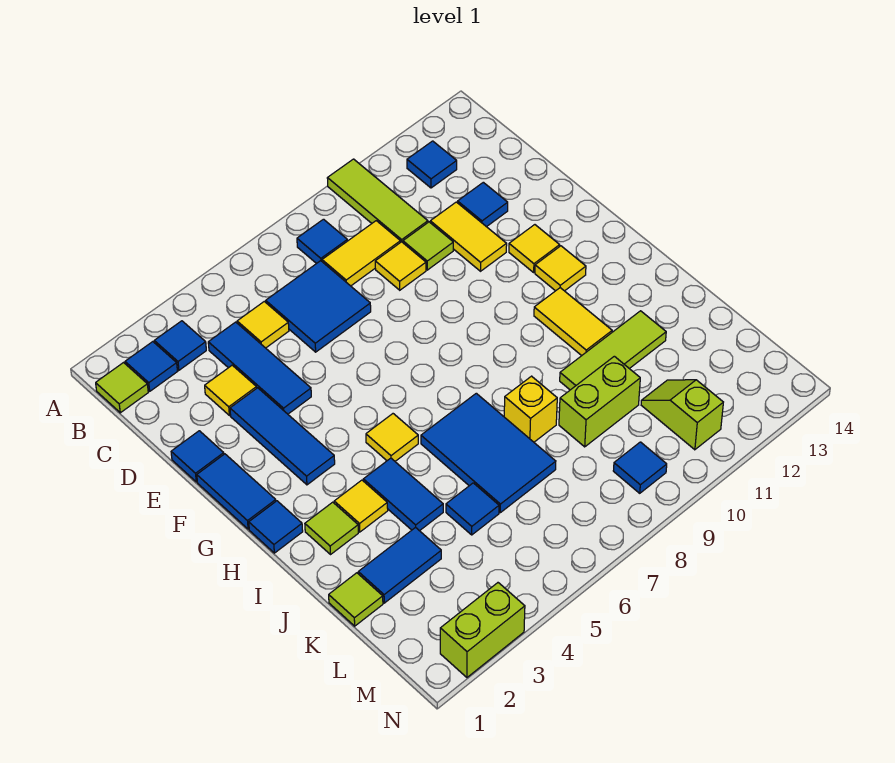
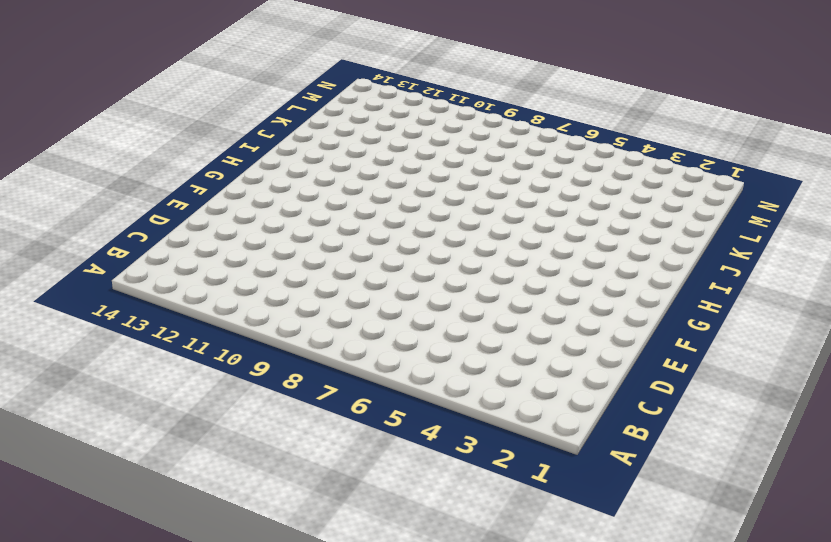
none -> lime tile A10:C10 level 1
none -> lime tile B1 level 1
none -> blue tile B2 level 1
none -> blue tile B3 level 1

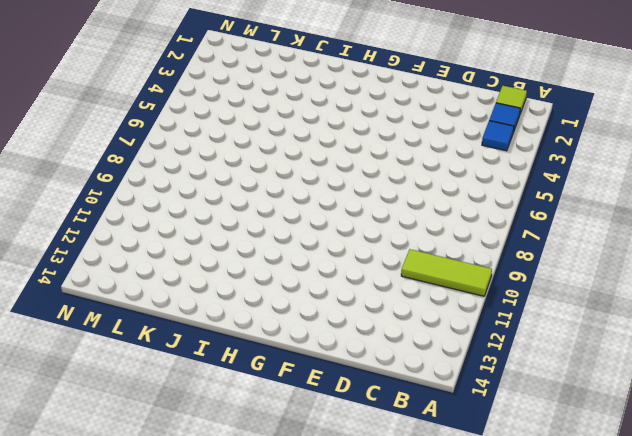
none -> blue tile B8 level 1
none -> blue tile B12 level 1
none -> blue tile C4:E4 level 1
none -> yellow tile C5 level 1

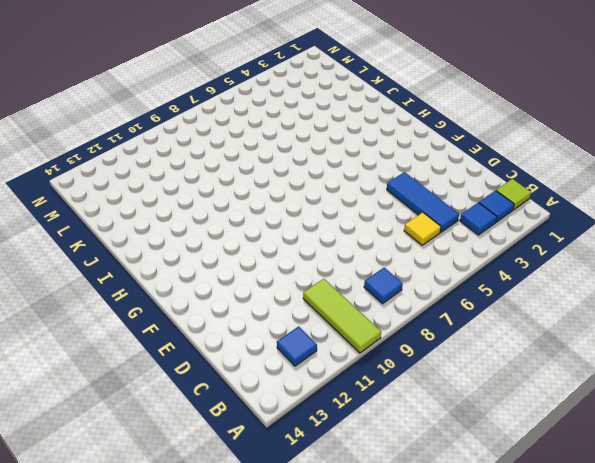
none -> blue tile C6:D7 level 1
none -> yellow tile C8:C9 level 1
none -> yellow tile D3 level 1
none -> yellow tile D9 level 1

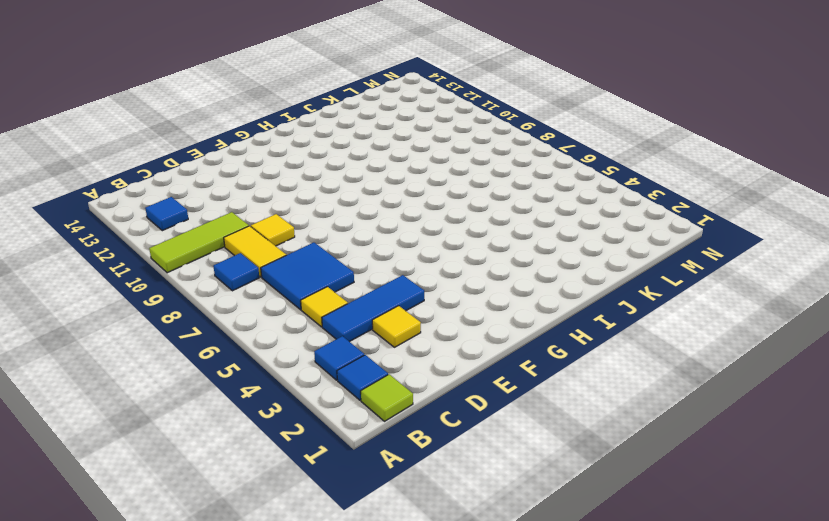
none -> lime tile D10 level 1
none -> yellow tile D11:E11 level 1
none -> blue tile D12 level 1
none -> blue tile E1 level 1

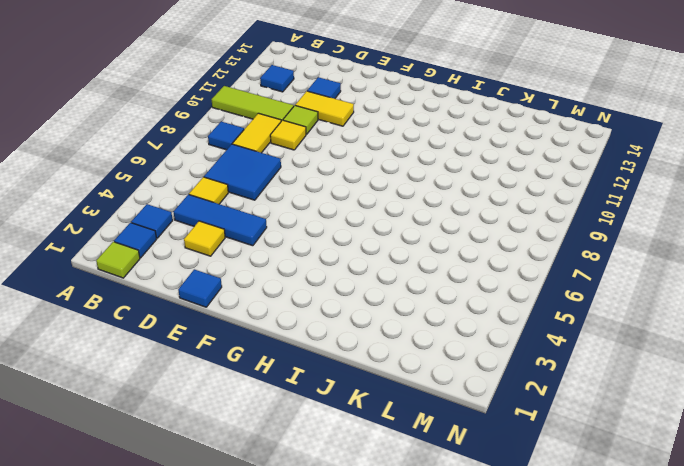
none -> blue tile E3:G3 level 1
none -> blue tile F1:G1 level 1
none -> yellow tile F12 level 1
none -> yellow tile G12 level 1

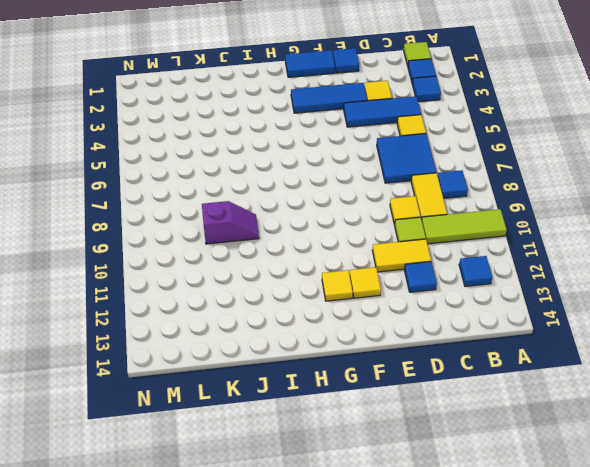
purple slope J9:K9 level 1 top K -> lime brick K9:K10 level 1
none -> blue tile H1 level 1
none -> yellow tile H5 level 1
none -> yellow tile H11:I11 level 1
none -> lime tile I2 level 1

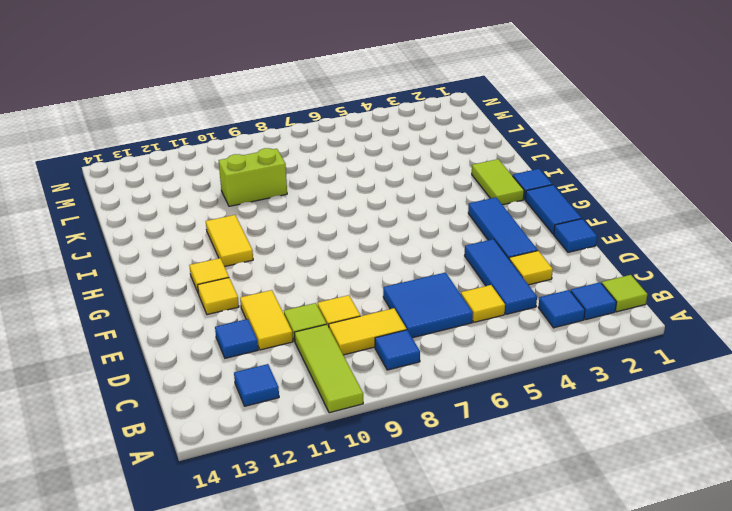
lime tile H2:I2 level 1 -> lime tile I2 level 1
none -> yellow tile H5 level 1
none -> yellow tile I3 level 1
none -> blue tile I4:J4 level 1
none -> blue tile I6:K7 level 1

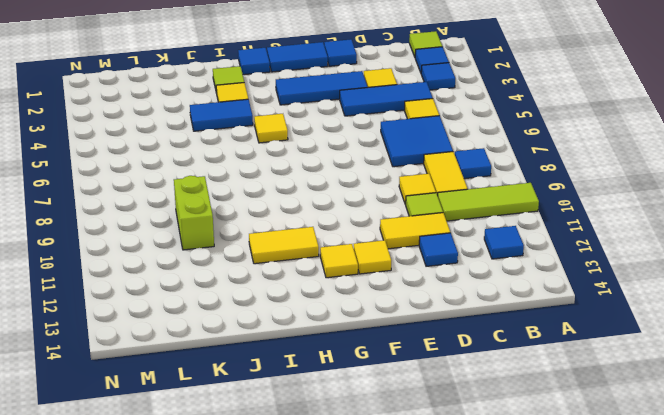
none -> blue tile I6:K7 level 1
none -> yellow brick J8 level 1
none -> lime tile J10:J12 level 1
none -> lime tile K1 level 1

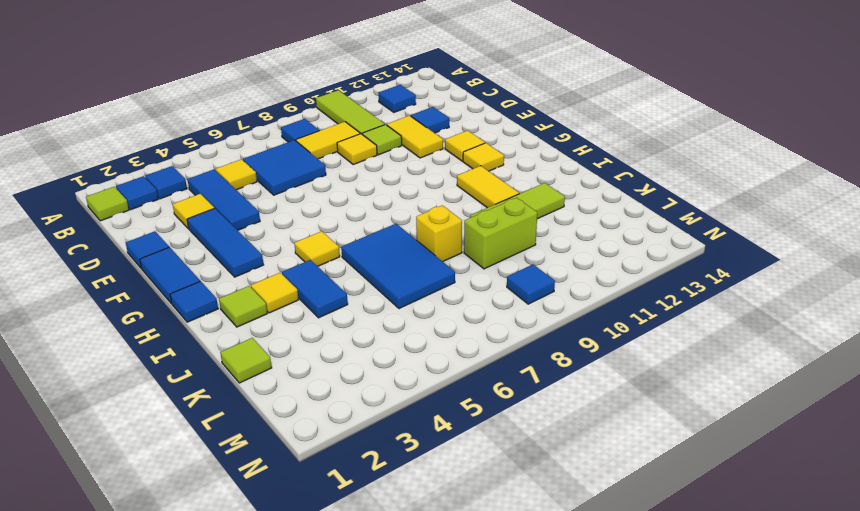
none -> blue tile K2:K3 level 1
none -> blue tile K5 level 1
none -> lime slope L11:M11 level 1 top M
none -> lime brick N2:N3 level 1

